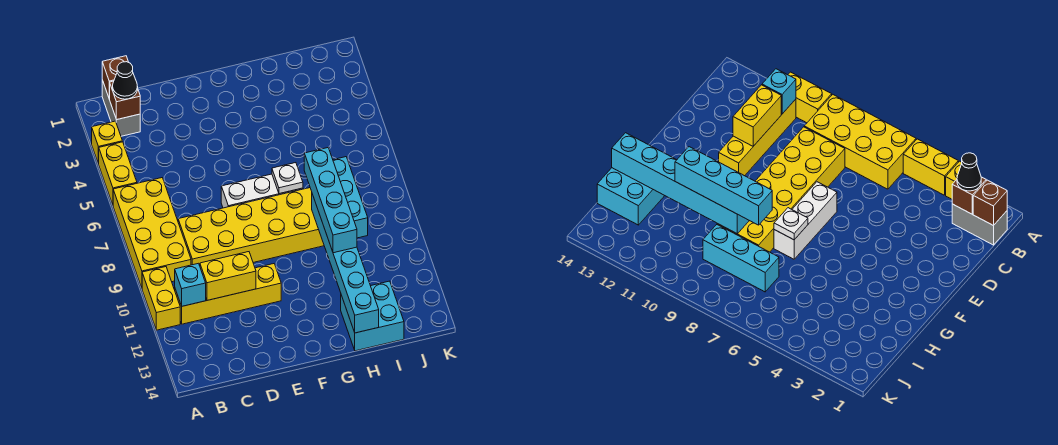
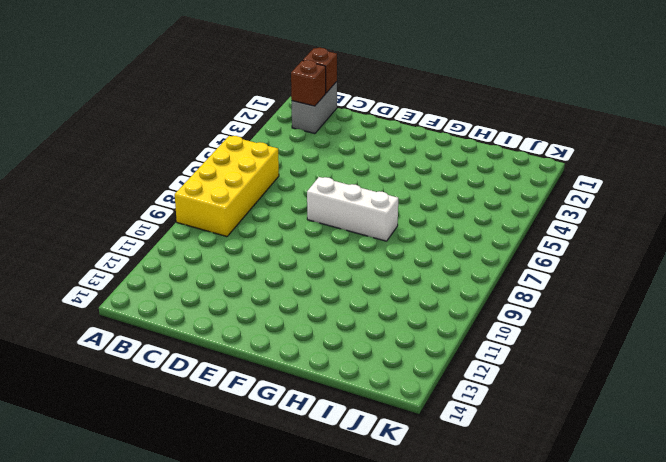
none -> yellow brick A3 level 1
none -> yellow brick A4:A5 level 1
none -> yellow brick A10:A11 level 1

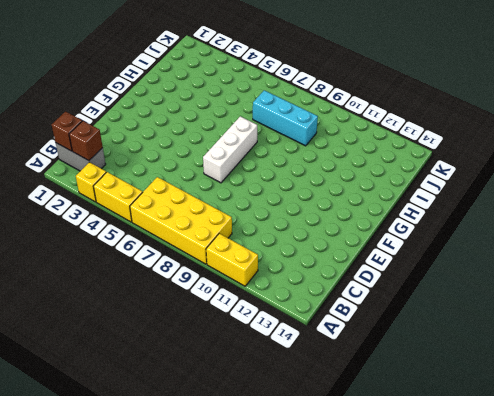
none -> yellow brick B11:E11 level 1
none -> yellow brick C8:H9 level 1
none -> cyan brick H13:I14 level 1

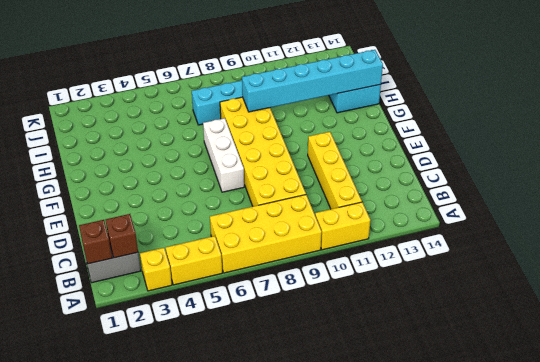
none -> cyan brick B11 level 2
none -> yellow brick C11:D11 level 2
none -> white plate G7 level 2

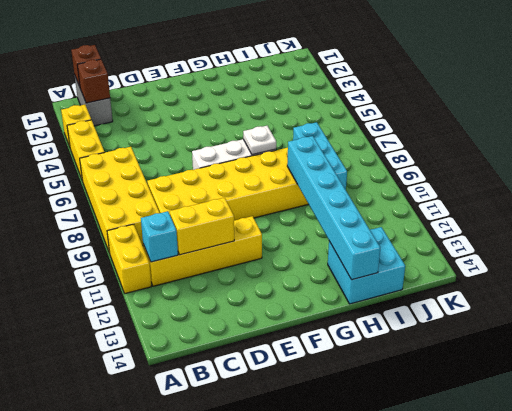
none -> black cone B2 level 3
none -> cyan brick H8:H11 level 3

